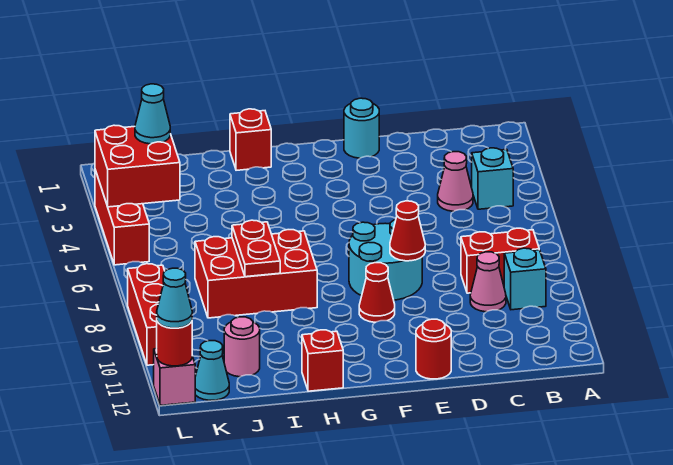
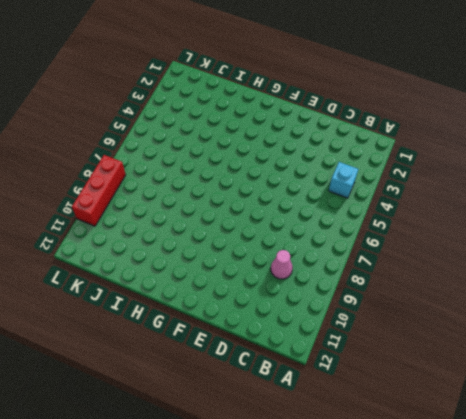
none -> red brick B8:C8 level 1
none -> cyan brick B9 level 1
none -> pink cone C4 level 1

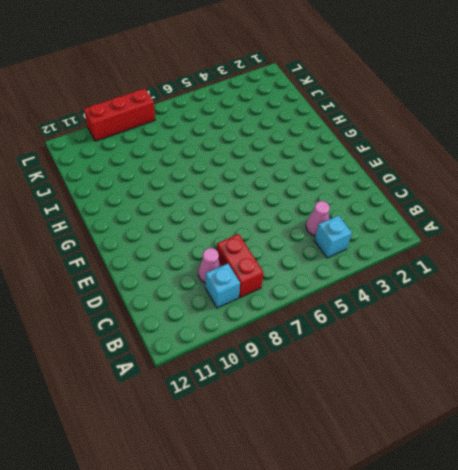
none -> cyan round brick E1 level 1
none -> cyan round brick E7:F8 level 1
none -> red round brick E12 level 1

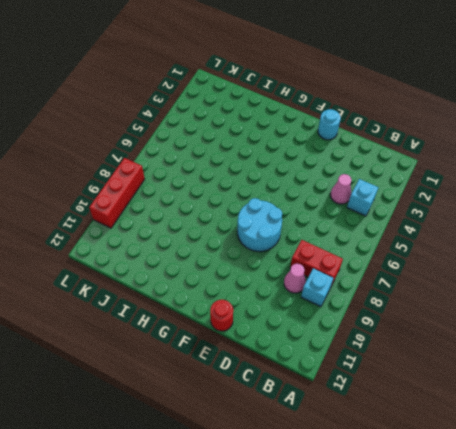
none -> red cone F9 level 1
none -> red brick H1 level 1
none -> red brick H7:J8 level 1

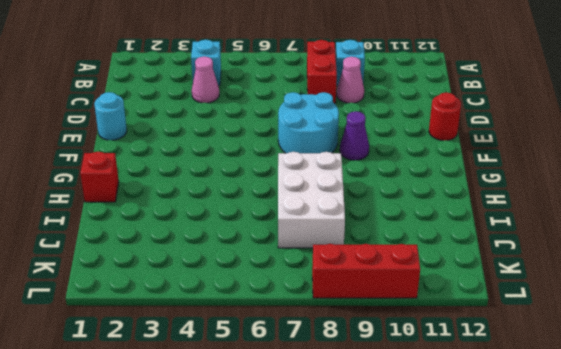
purple cone F9 level 1 -> red cone F9 level 1
white brick H7:J8 level 1 -> red brick H7:J8 level 1
none -> red brick H12 level 1
none -> pink round brick J11 level 1
none -> cyan cone K12 level 1

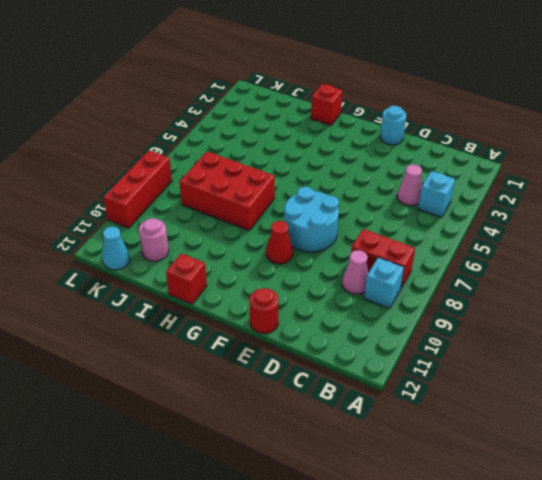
none -> red brick L3:L5 level 1
none -> pink brick L12 level 1
none -> red cone E8 level 2

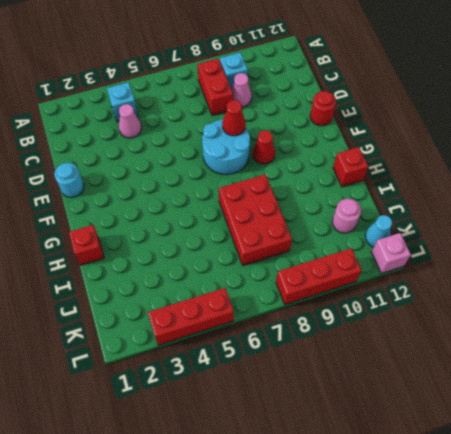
none -> red plate I7:I8 level 2
none -> red brick K3:L4 level 2
none -> red round brick L12 level 2

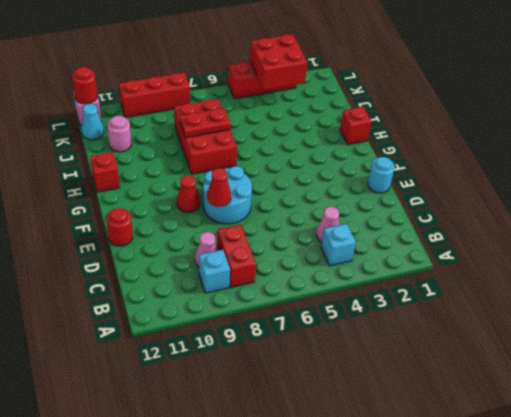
none -> cyan cone K3 level 3
none -> cyan cone L12 level 3

